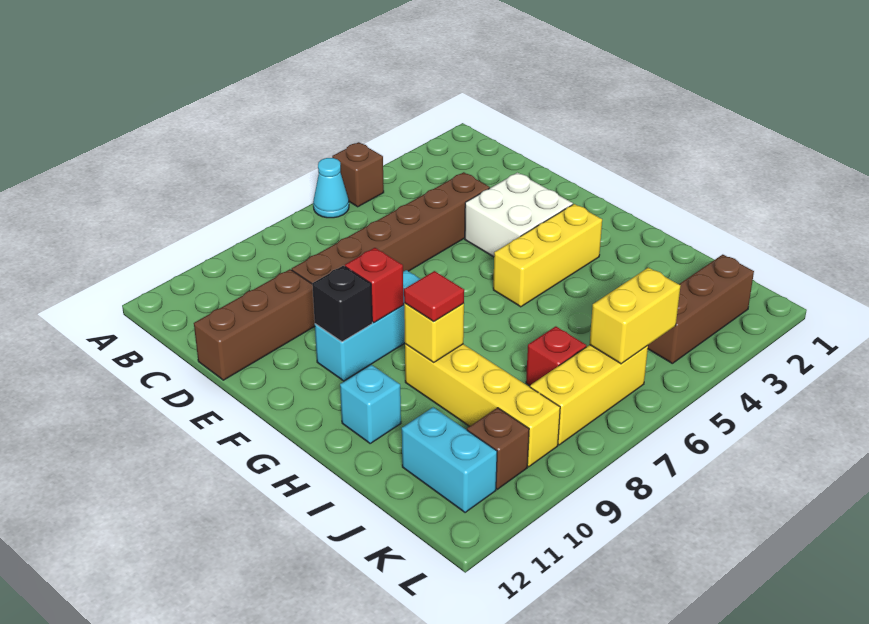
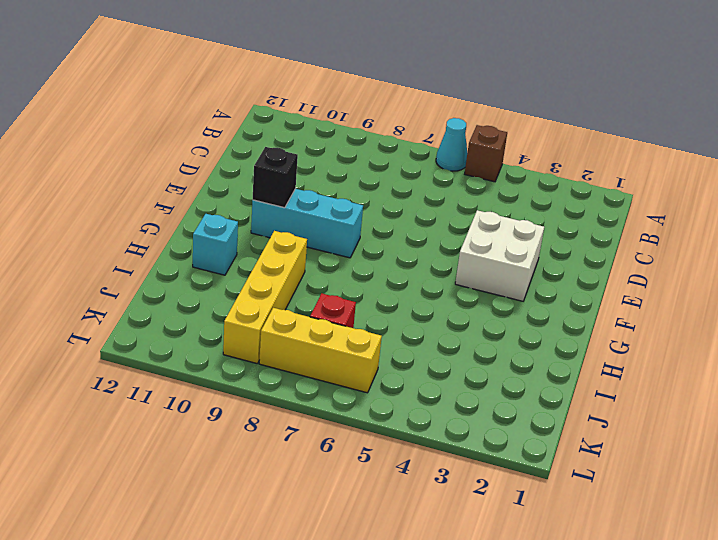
none -> brown brick D4:D9 level 1
none -> brown brick D10:D12 level 1
none -> yellow brick G3:G5 level 1

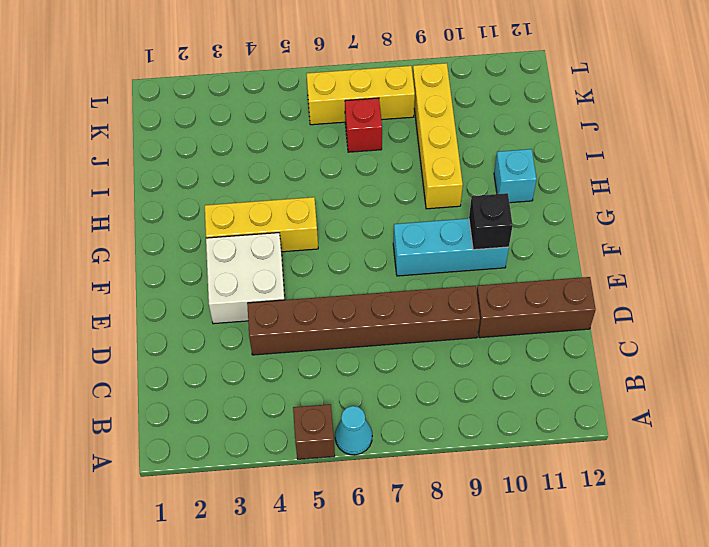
none -> cyan brick J11:K11 level 1
none -> brown brick K2:K4 level 1
none -> brown brick K10 level 1

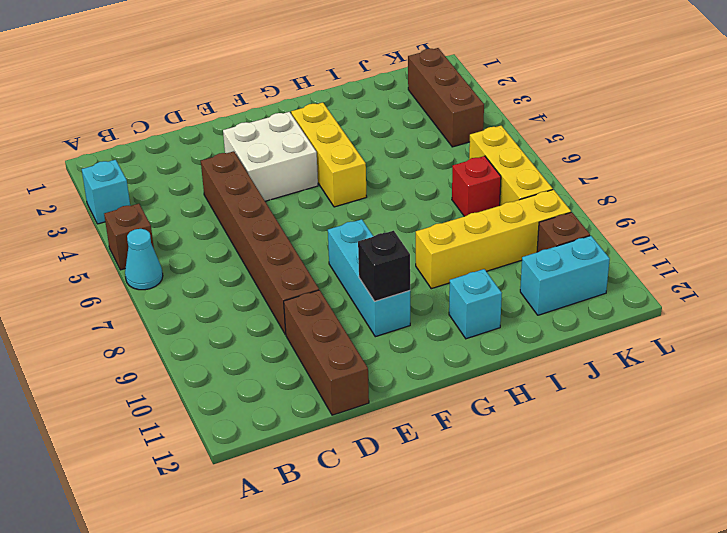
cyan brick A3 level 1 -> none
none -> red brick F9 level 2
none -> yellow brick H9 level 2
none -> yellow brick K5:K6 level 2

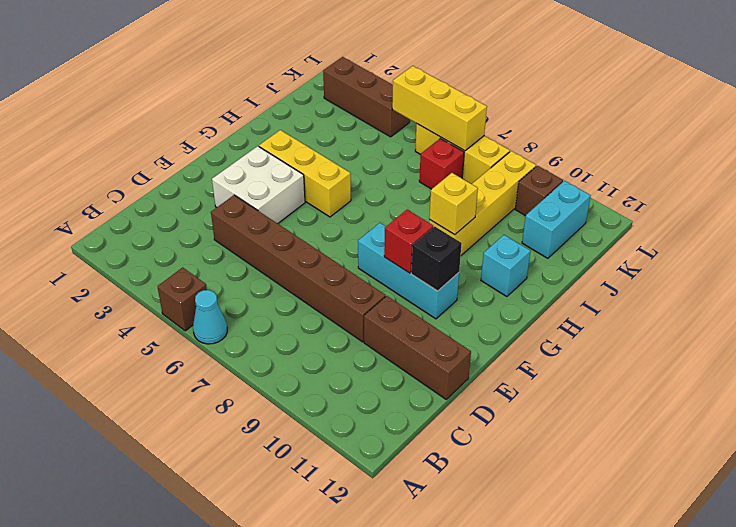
yellow brick K5:K7 level 2 -> yellow brick K5:K6 level 2
none -> red tile H9 level 3

